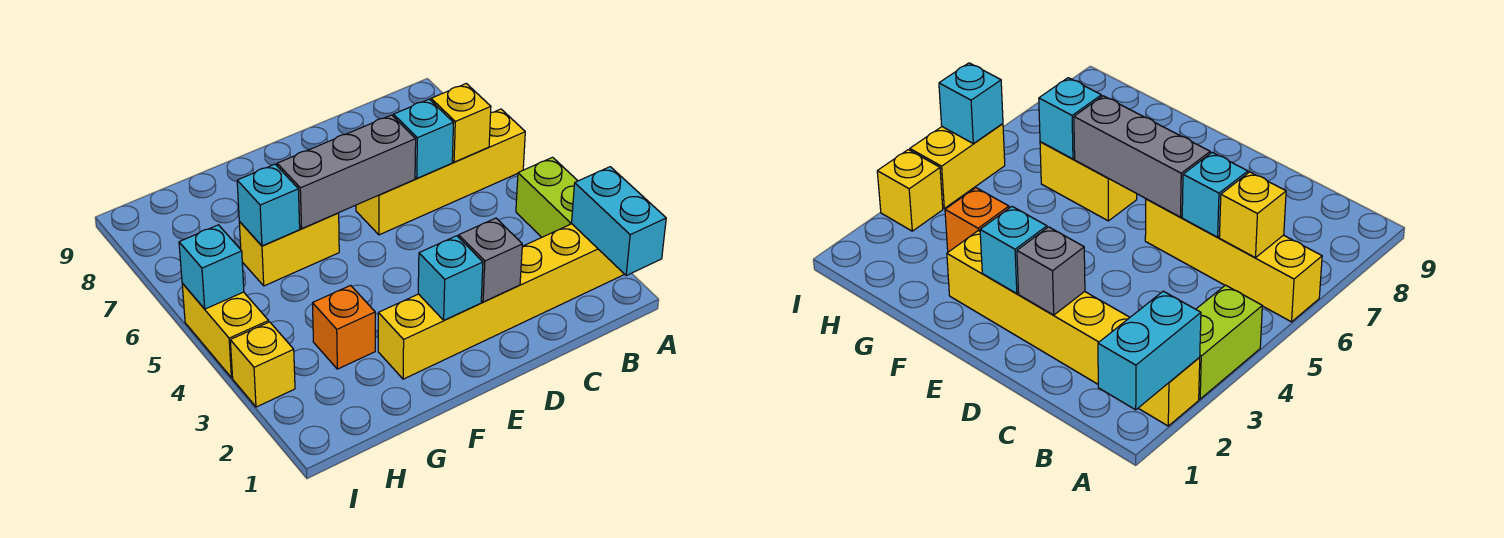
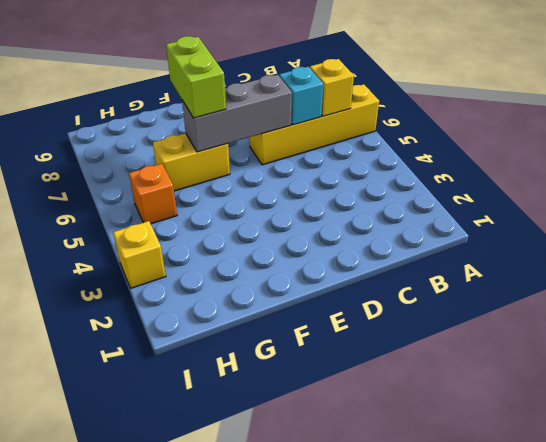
lime brick F6:F7 level 3 -> lime brick A3:A4 level 1
orange brick H5 level 1 -> orange brick G3 level 1
none -> yellow brick A2:F2 level 1
none -> yellow brick I4:I5 level 1
none -> cyan brick A1:A2 level 2

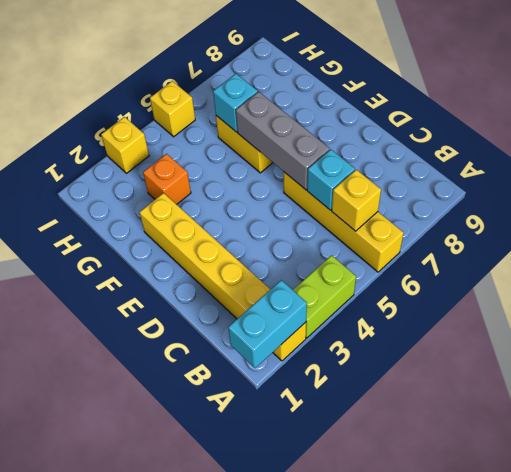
yellow brick I5 level 1 -> yellow brick I4:I5 level 1
none -> grey brick D2 level 2
none -> cyan brick E2 level 2
none -> cyan brick I5 level 2

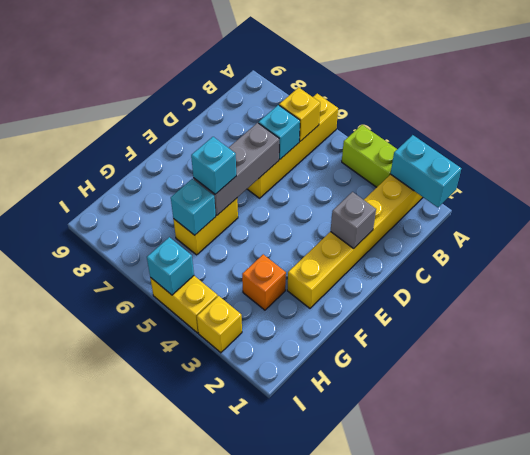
cyan brick F6 level 3 -> cyan brick E2 level 2

